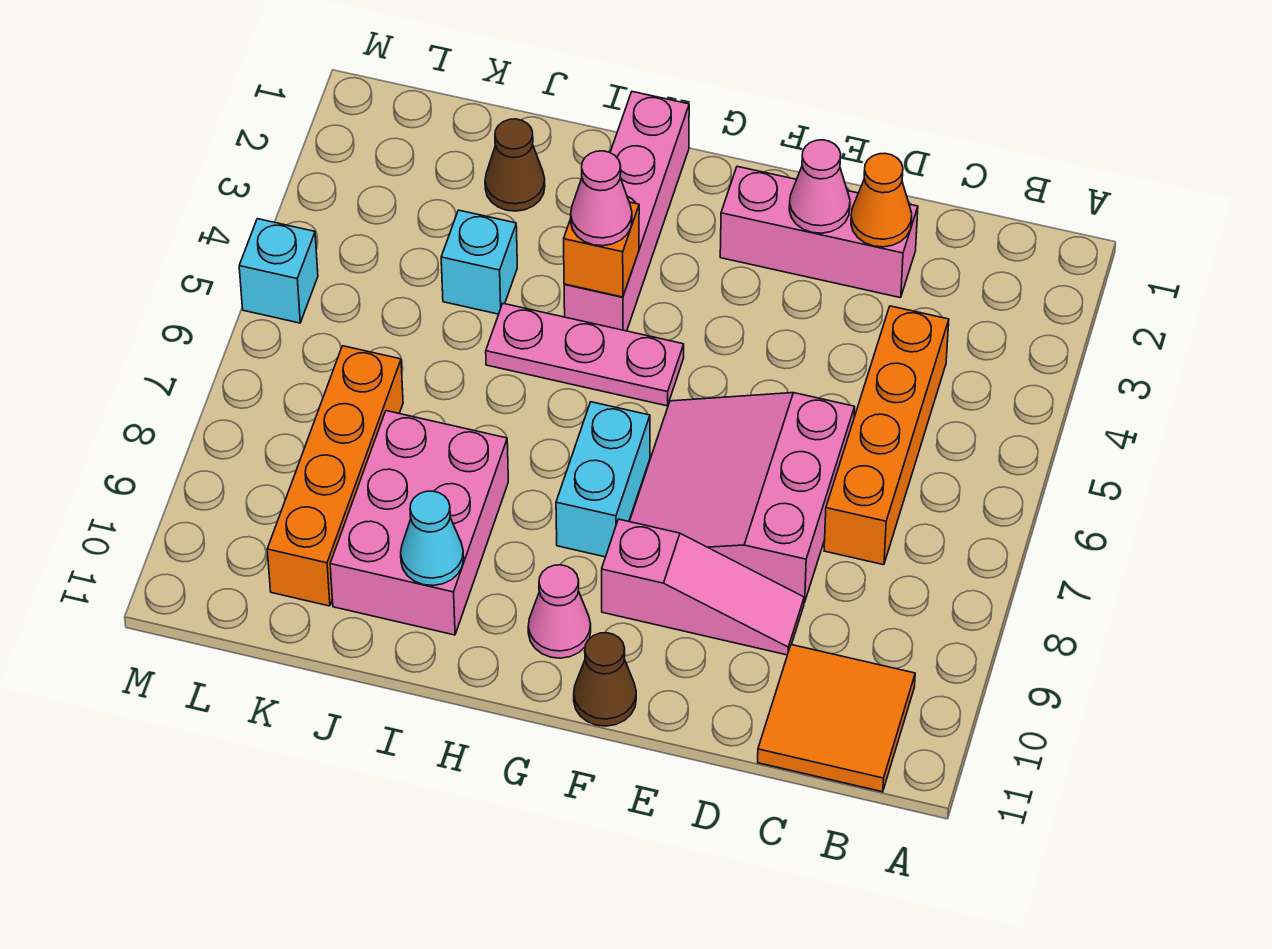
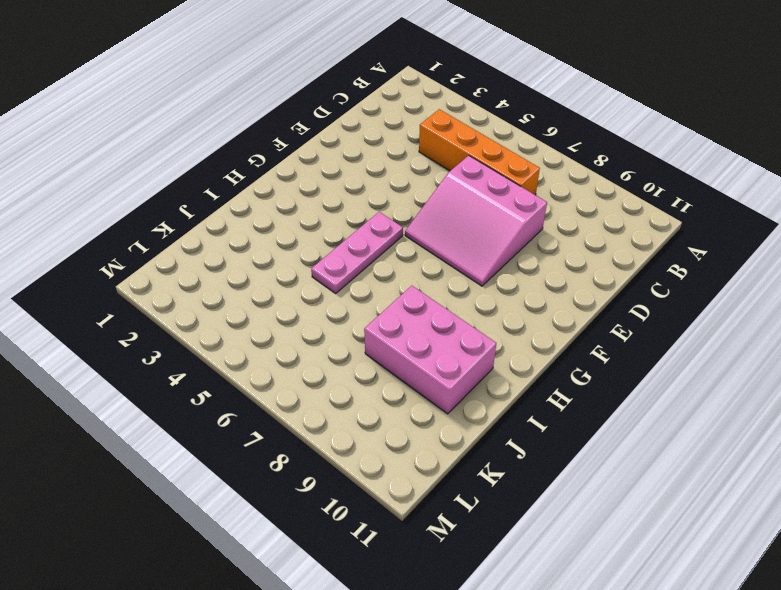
none -> orange tile B10:C11 level 1
none -> pink brick D2:F2 level 1
none -> pink slope D9:F9 level 1 top F

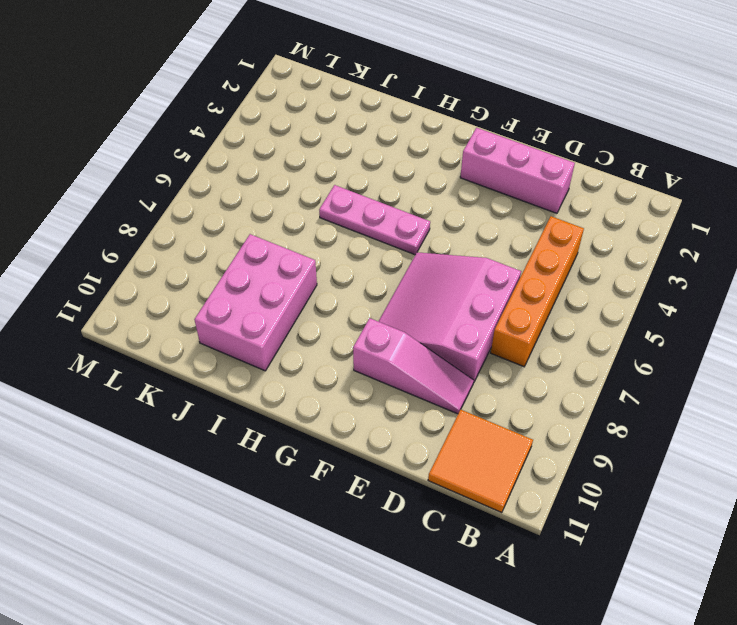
none -> brown cone F11 level 1
none -> cyan brick G7:G8 level 1
none -> pink cone G10 level 1

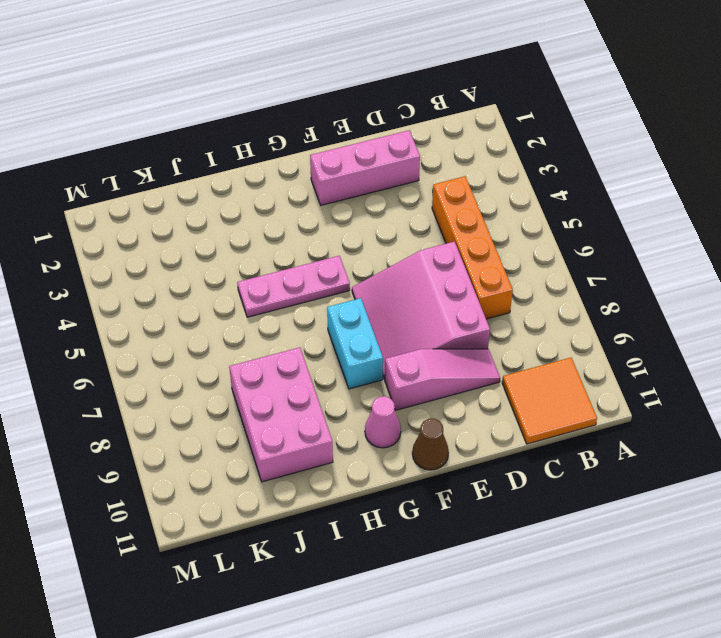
none -> pink brick H1:H4 level 1
none -> brown cone J2 level 1
none -> cyan brick J4 level 1

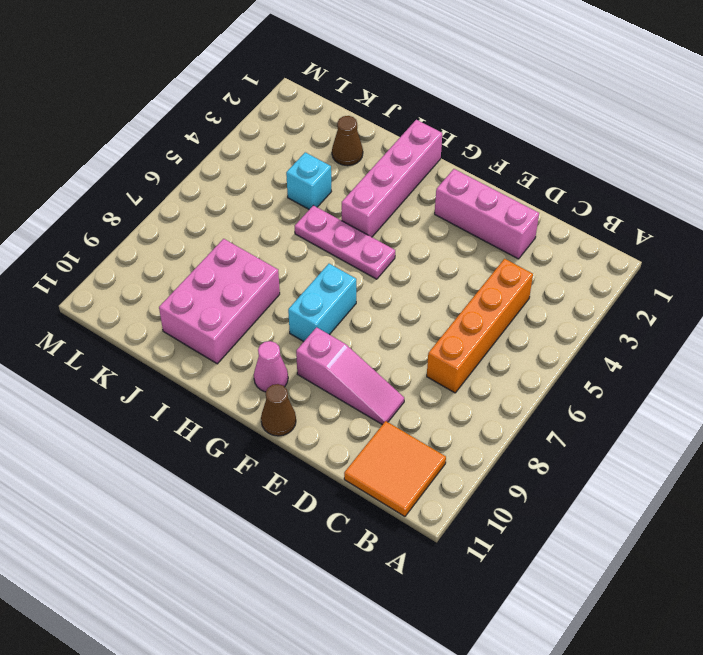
none -> pink slope D6:F8 level 1 top D
none -> orange brick K7:K10 level 1
none -> cyan brick M5 level 1

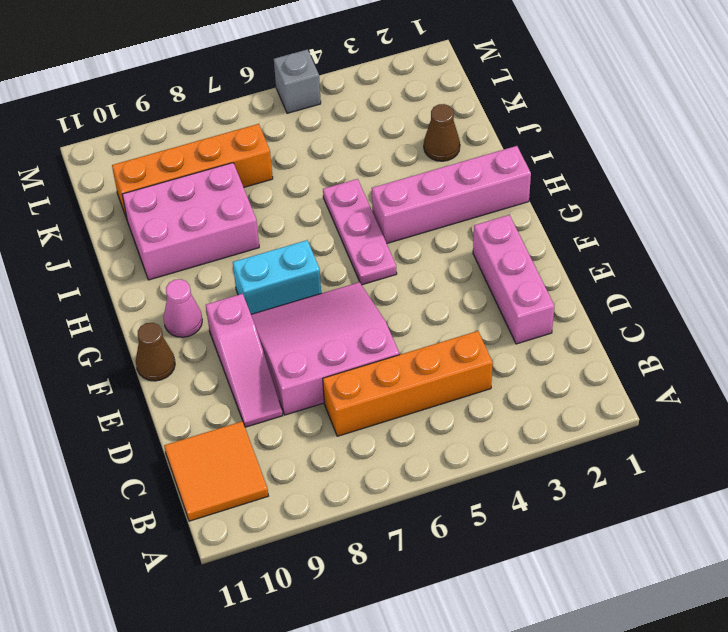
grey brick M5 level 1 -> cyan brick M5 level 1
none -> cyan brick J4 level 1
none -> orange cone D2 level 2
none -> pink cone E2 level 2

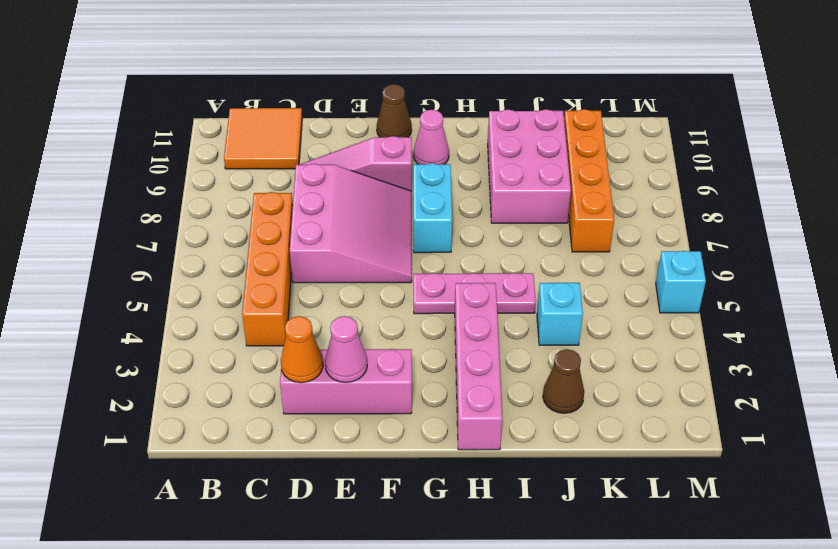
none -> orange brick H4 level 2
none -> cyan cone I10 level 2
none -> pink cone H4 level 3

